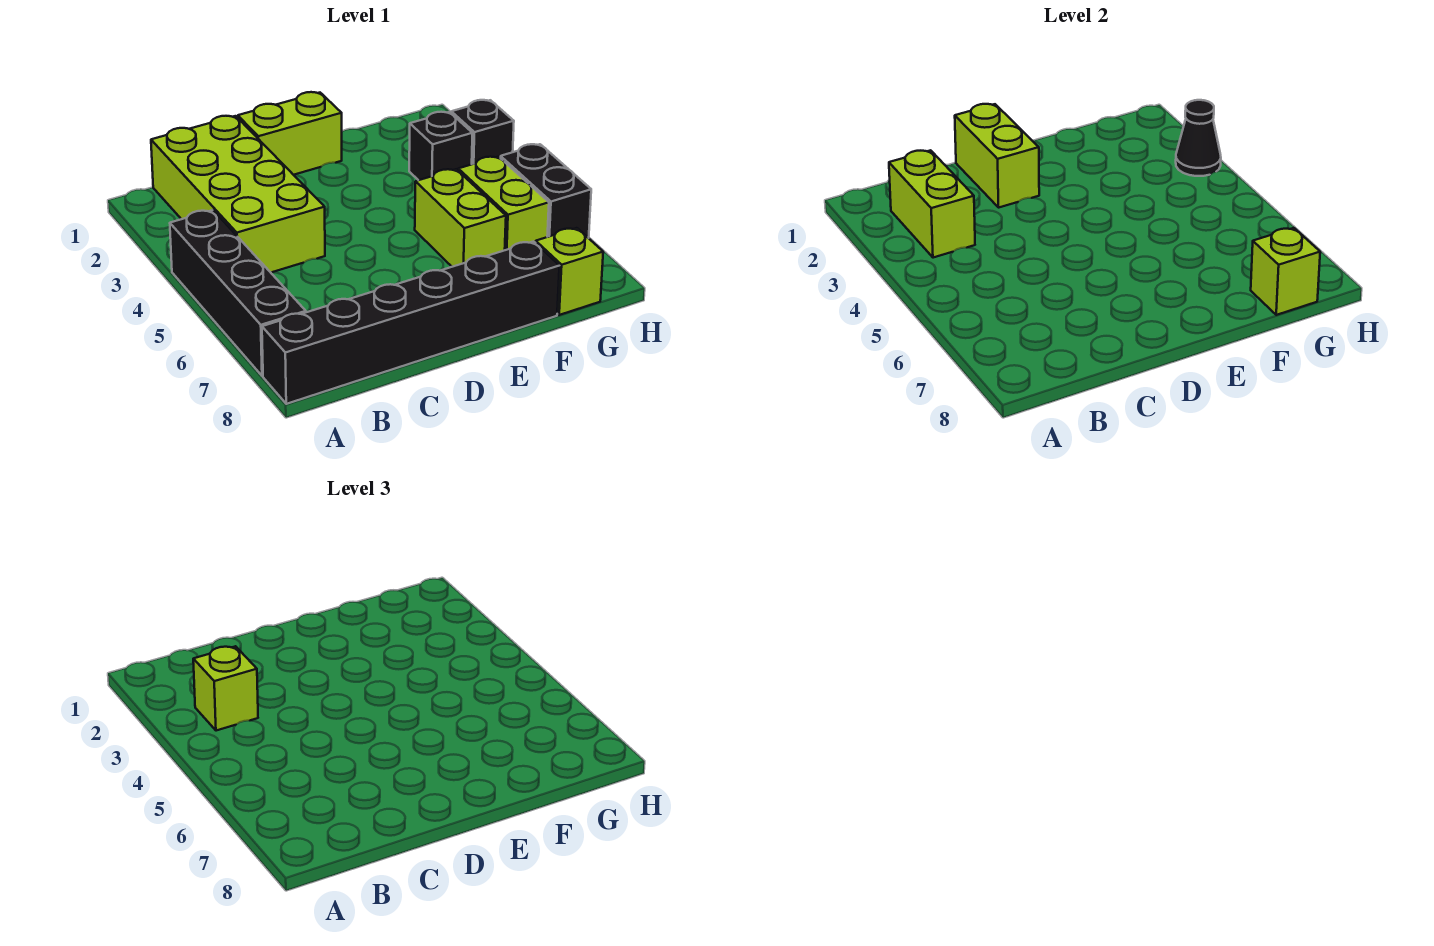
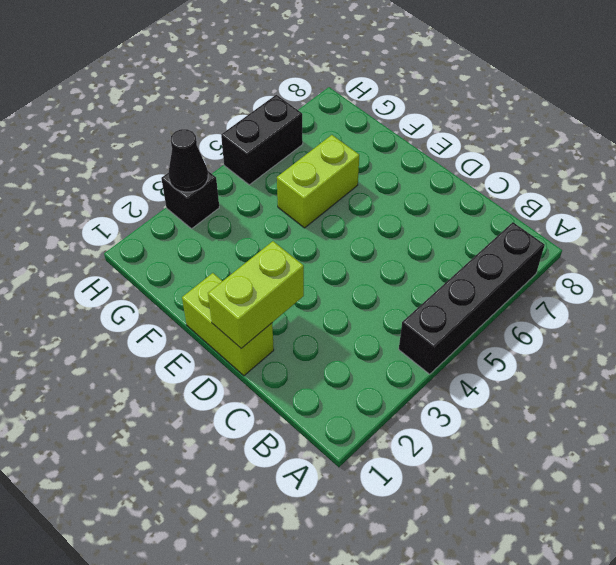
none -> black brick A8:F8 level 1
none -> lime brick B1:C4 level 1
none -> black brick G3 level 1

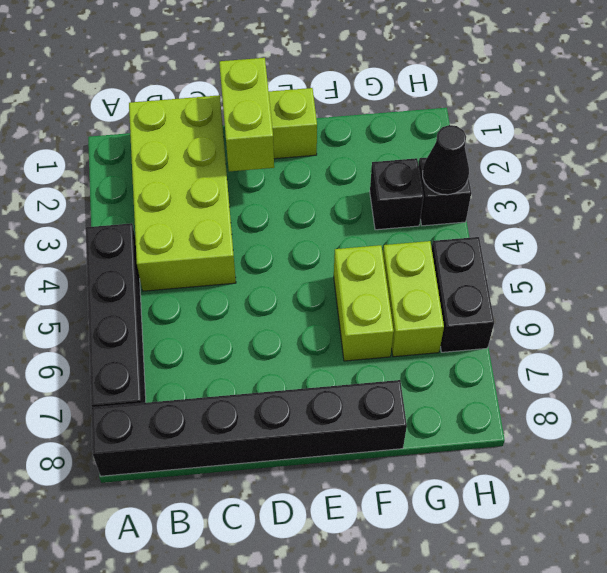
none -> lime brick G8 level 1
none -> lime brick B2:B3 level 2
none -> lime brick G8 level 2

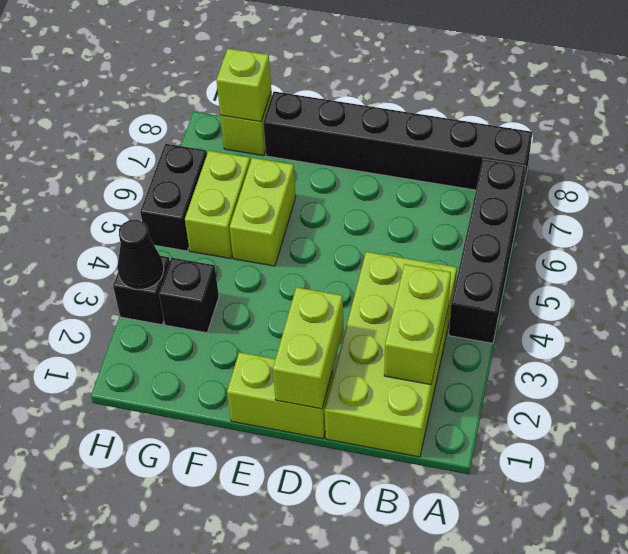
none -> lime brick B3 level 3

